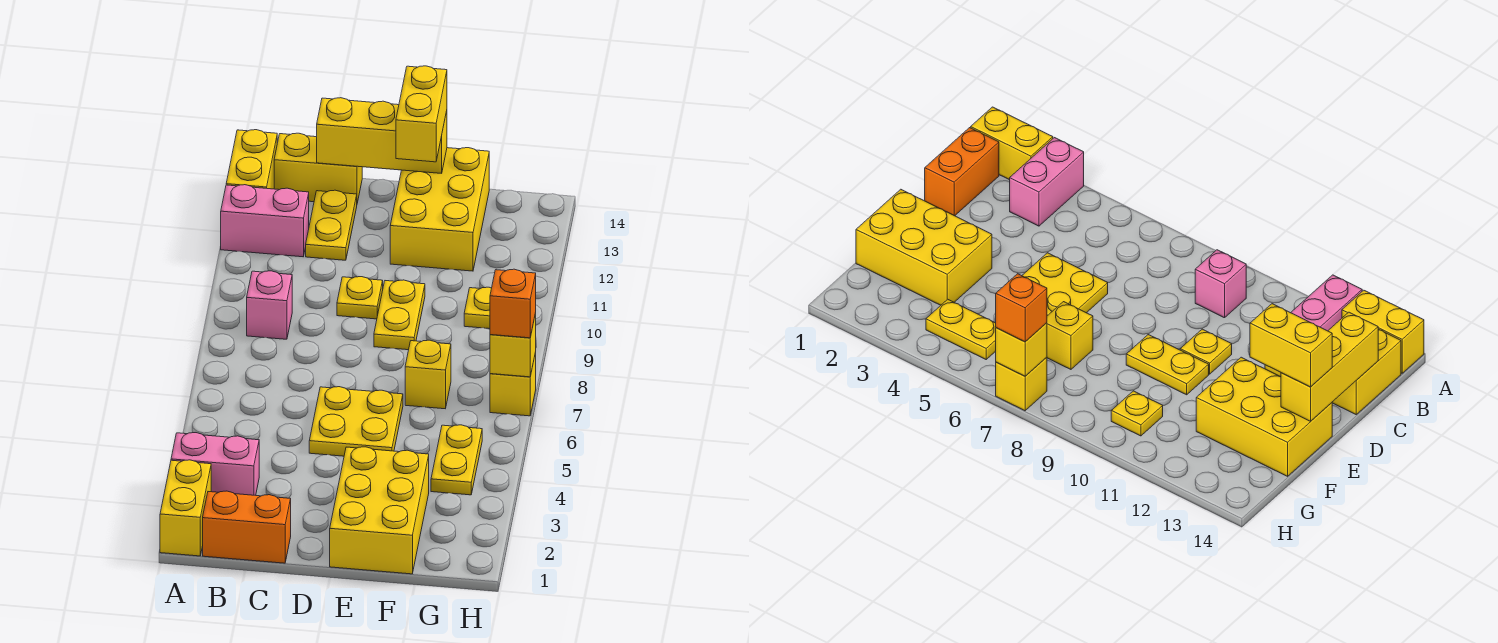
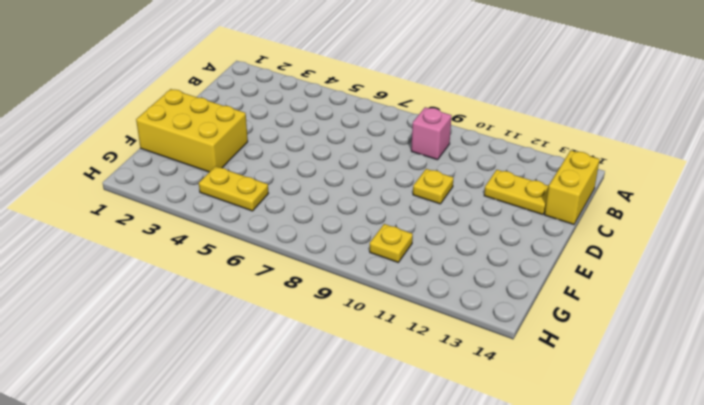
none -> yellow brick A1:A2 level 1
none -> pink brick A3:B3 level 1
none -> pink brick A12:B12 level 1

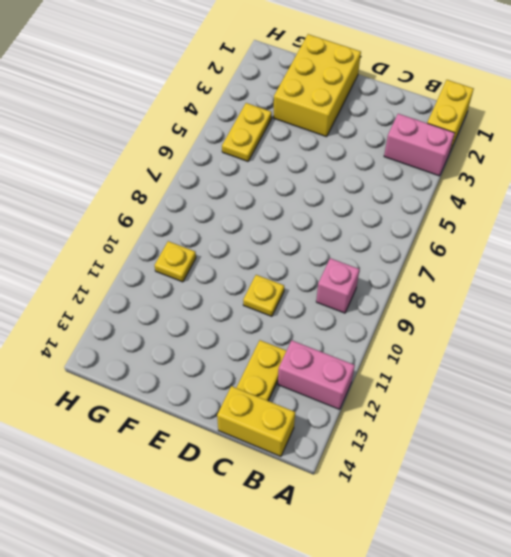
none -> yellow brick A13:A14 level 1
none -> orange brick B1:C1 level 1
none -> yellow plate D5:E6 level 1

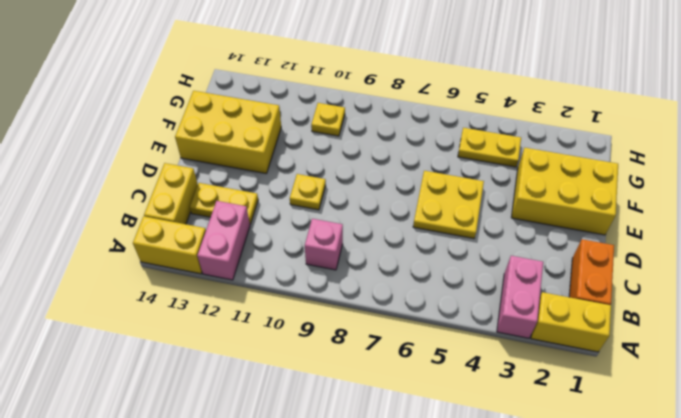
none -> yellow plate E9:E10 level 1
none -> yellow brick F7 level 1
none -> yellow brick H7 level 1

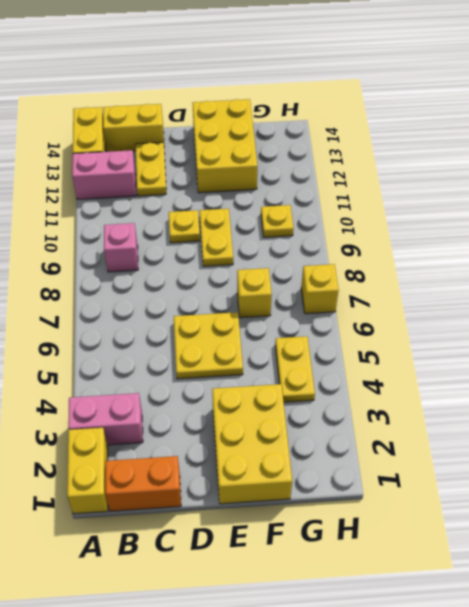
none -> yellow brick C14:E14 level 2
none -> yellow brick H7 level 2
none -> yellow brick E13:E14 level 3

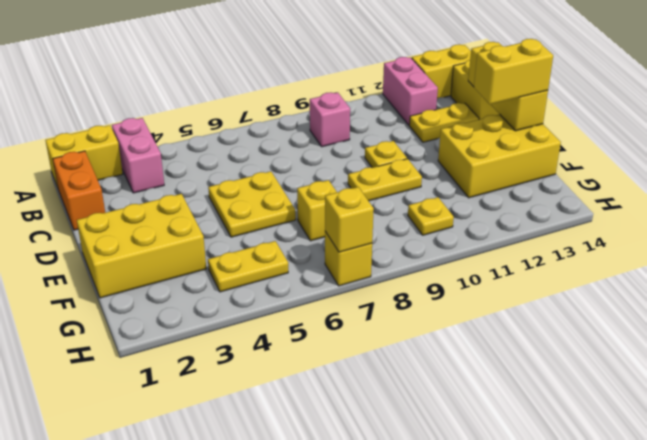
none -> orange brick H7 level 3

